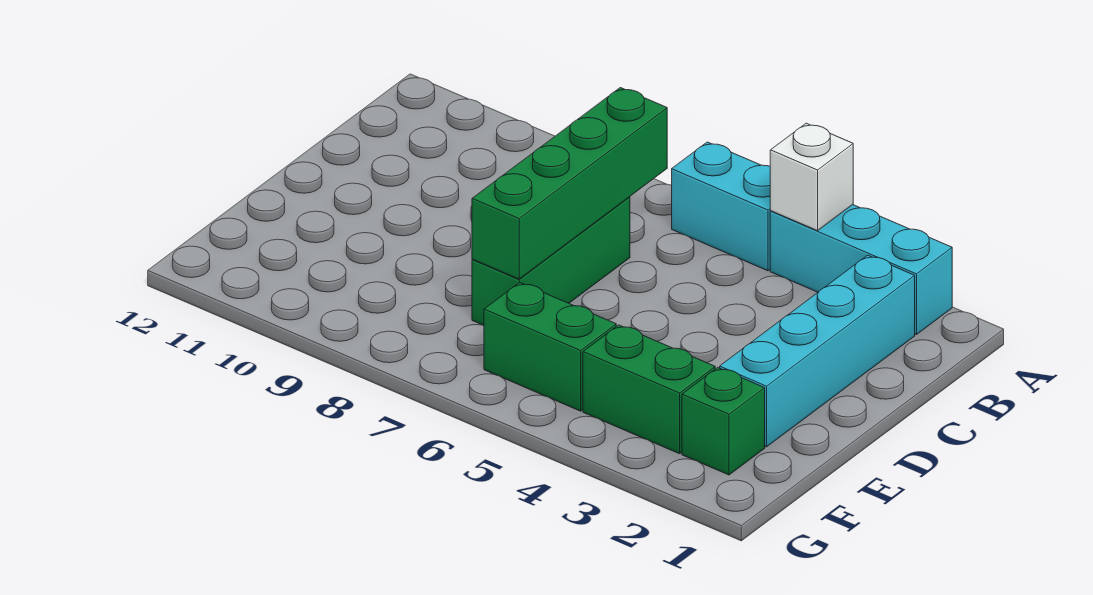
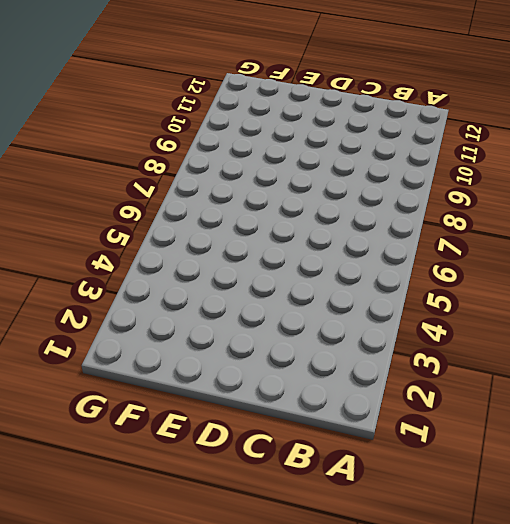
none -> cyan brick A2:A4 level 1
none -> cyan brick A5:A6 level 1

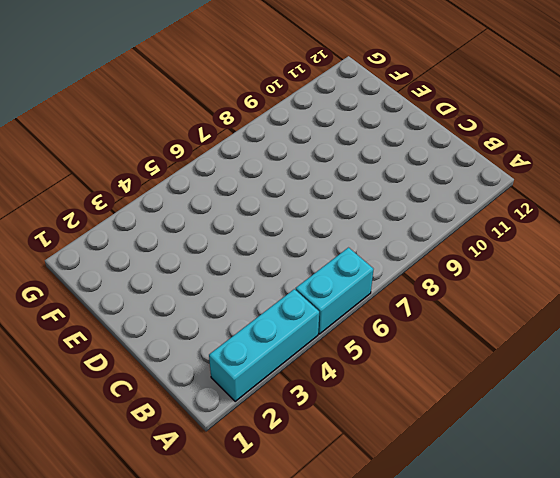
none -> cyan brick B2:E2 level 1
none -> green brick C7:E7 level 1

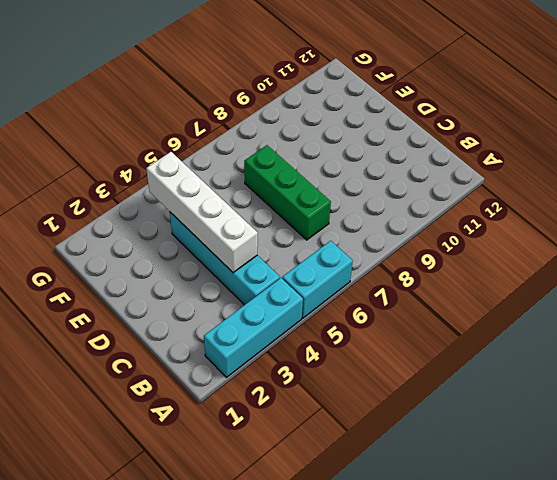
cyan brick B4:E4 level 1 -> cyan brick B2:E2 level 1
white brick C4:F4 level 2 -> none
none -> green brick F2 level 1
none -> green brick F3:F4 level 1

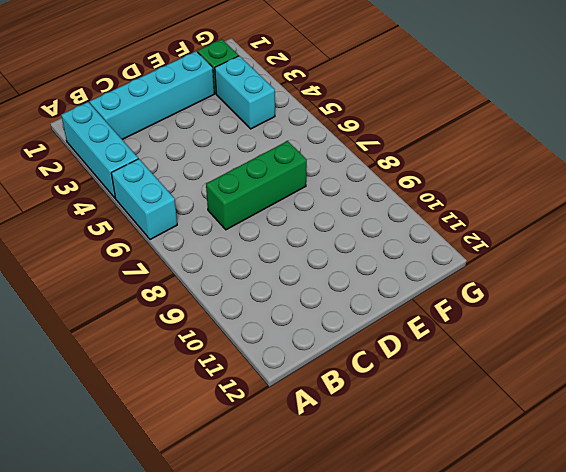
cyan brick F3:F4 level 1 -> green brick F3:F4 level 1
none -> green brick F5:F6 level 1
none -> white brick A4 level 2

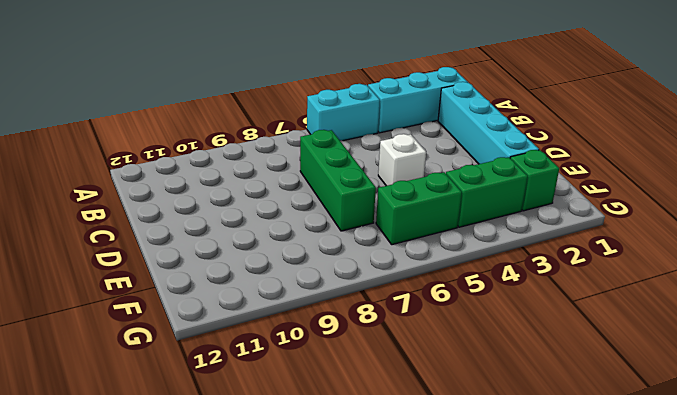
white brick D5 level 1 -> white brick A4 level 2
none -> green brick B7:E7 level 2

